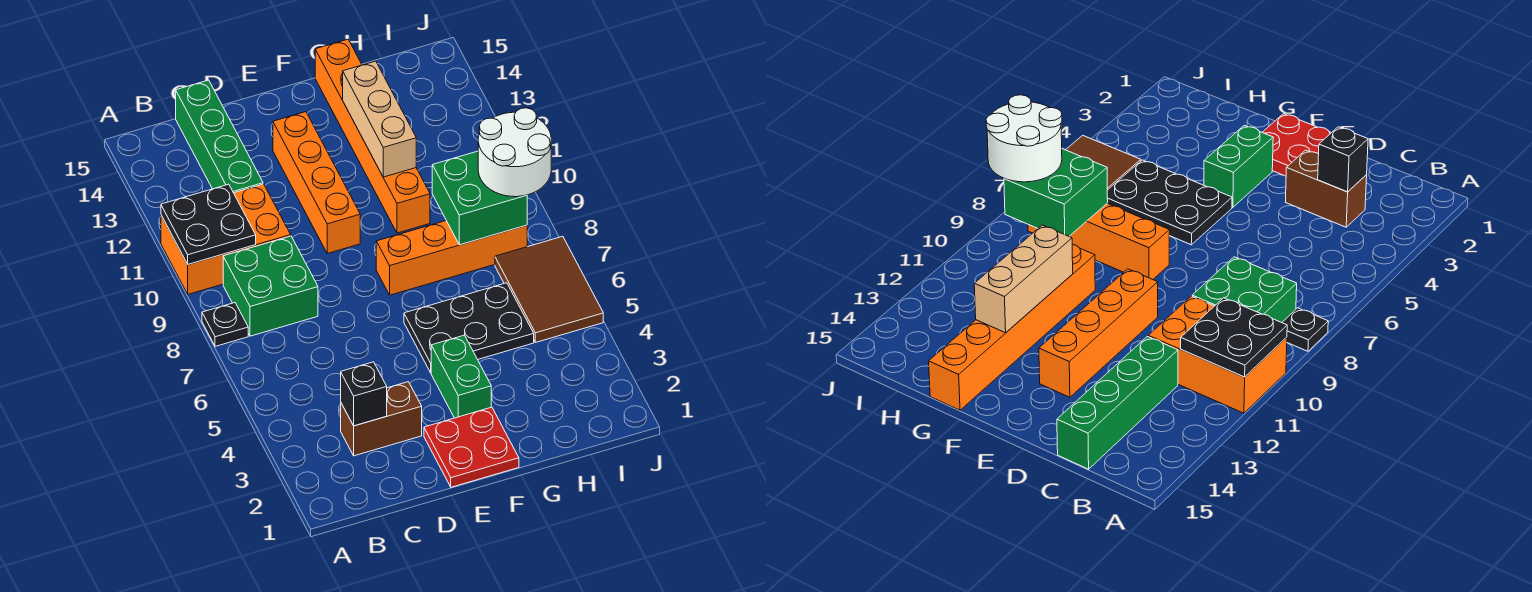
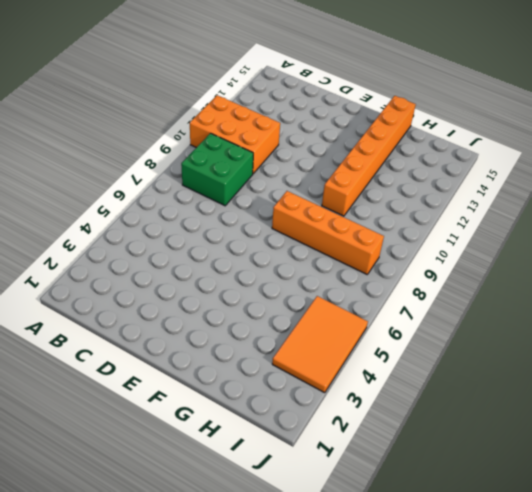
orange tile I3:J5 level 1 -> brown tile I5:J7 level 1
none -> black plate A8 level 1
none -> brown brick C3:D3 level 1
none -> green brick C12:C15 level 1

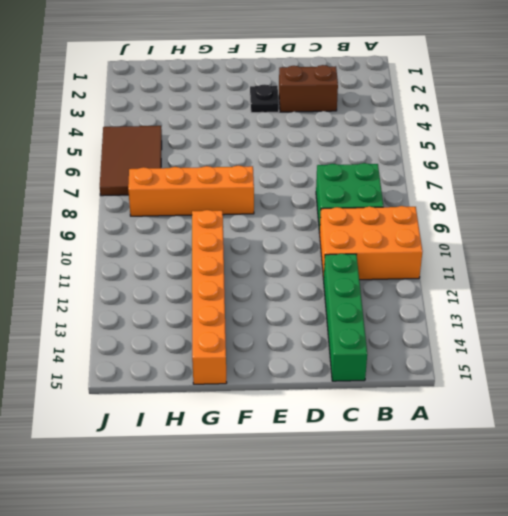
black plate E3 level 1 -> black plate A8 level 1
none -> red plate E1:F2 level 1
none -> orange brick E10:E13 level 1
none -> green brick F3:F4 level 1

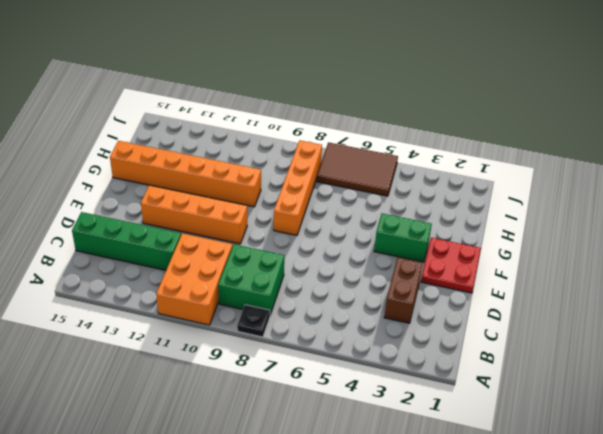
none -> black plate F5:H6 level 1
none -> black plate A10:B11 level 2
none -> black brick C3 level 2

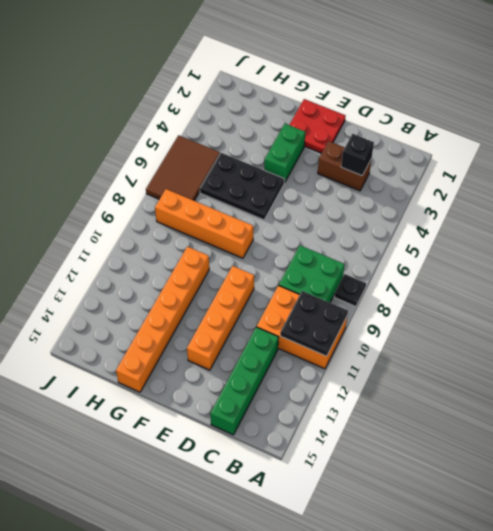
none -> tan brick G11:G13 level 2
none -> green brick H8:I9 level 2
none -> white round brick I8:J9 level 3

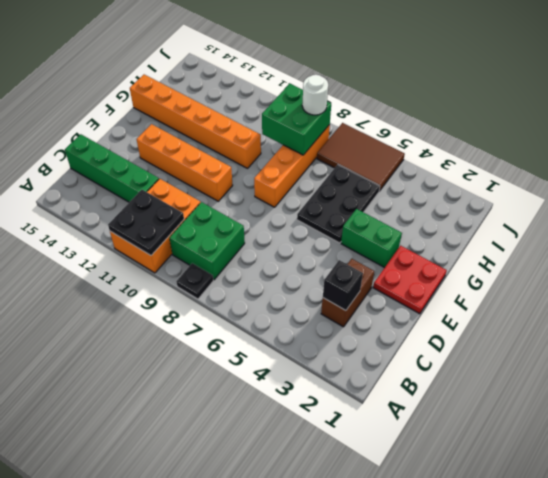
white round brick I8 level 3 -> white round brick I8:J9 level 3
none -> tan brick G11:G13 level 2

